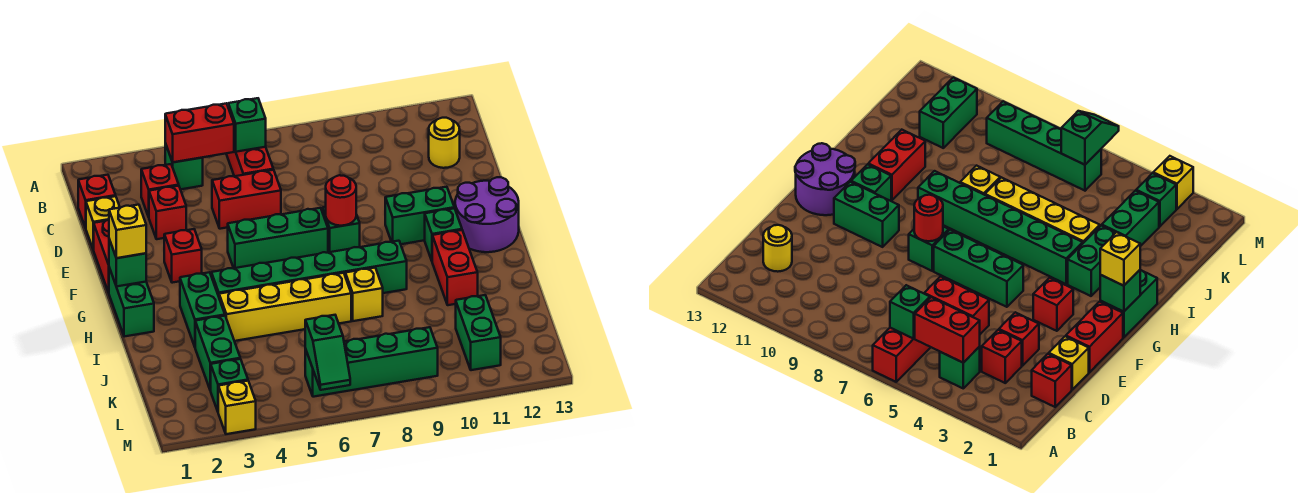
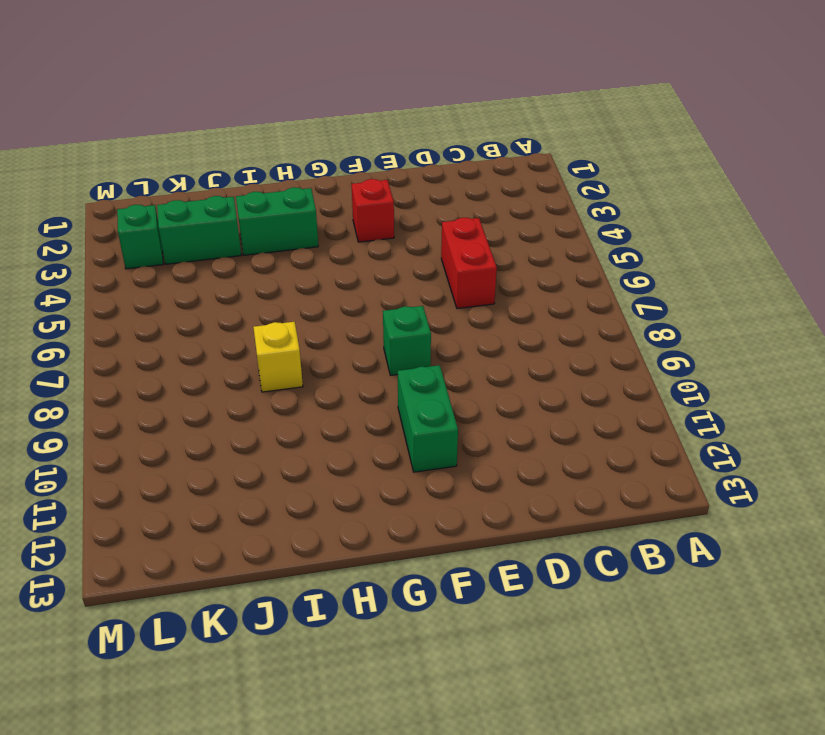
none -> red brick A6:C6 level 1
none -> green brick B4 level 1
none -> red brick C1 level 1
none -> red brick C3 level 1

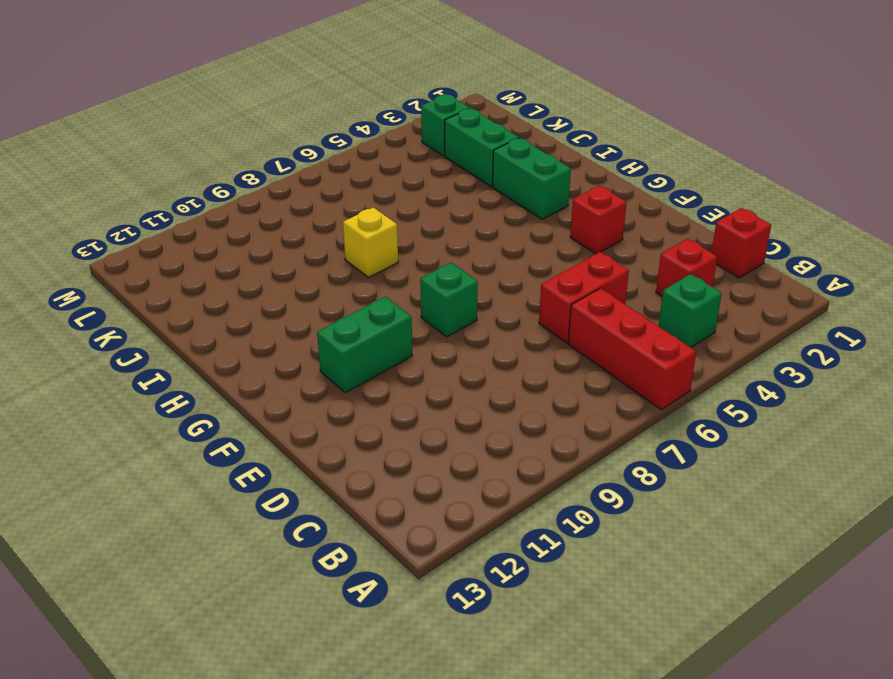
none -> yellow round brick C12 level 1
none -> yellow brick D1 level 1
none -> red brick D3 level 1
none -> red brick E1:F1 level 1

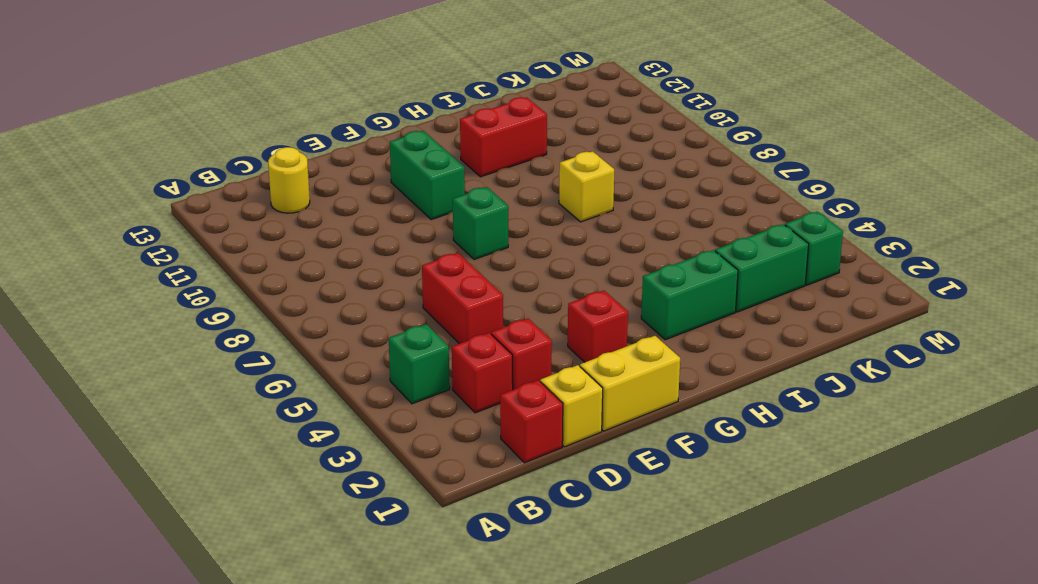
yellow brick E1:F1 level 1 -> red brick E1:F1 level 1
none -> red brick A6:C6 level 1
none -> green brick F5:F7 level 1
none -> purple round brick F12:G13 level 1
none -> green brick G1:H1 level 1

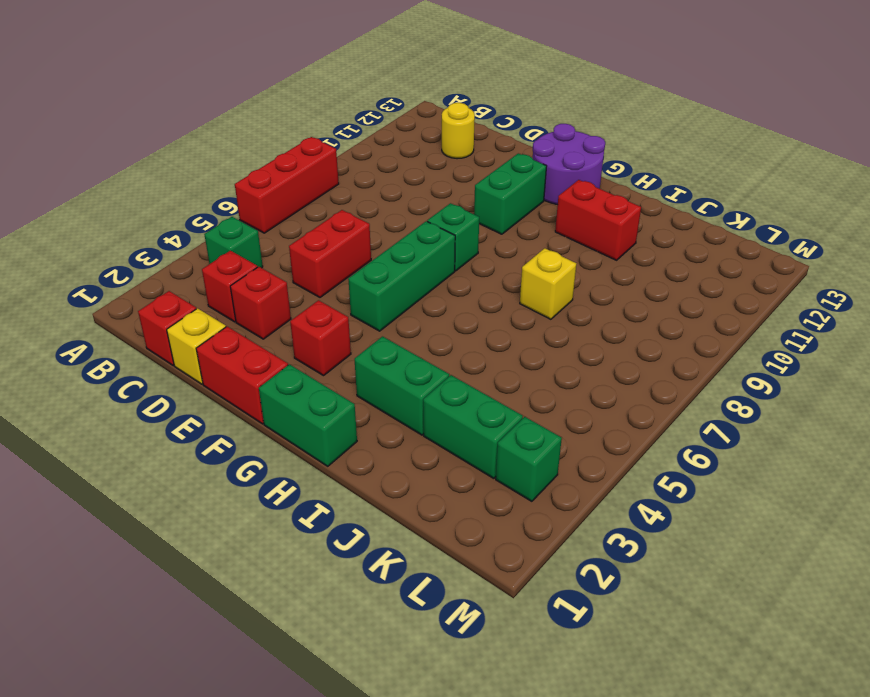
red brick A6:A8 level 1 -> red brick A6:C6 level 1
none -> green brick G11 level 1
none -> green brick H4:H9 level 1
none -> yellow brick I4:I7 level 1
none -> green brick K11:L11 level 1

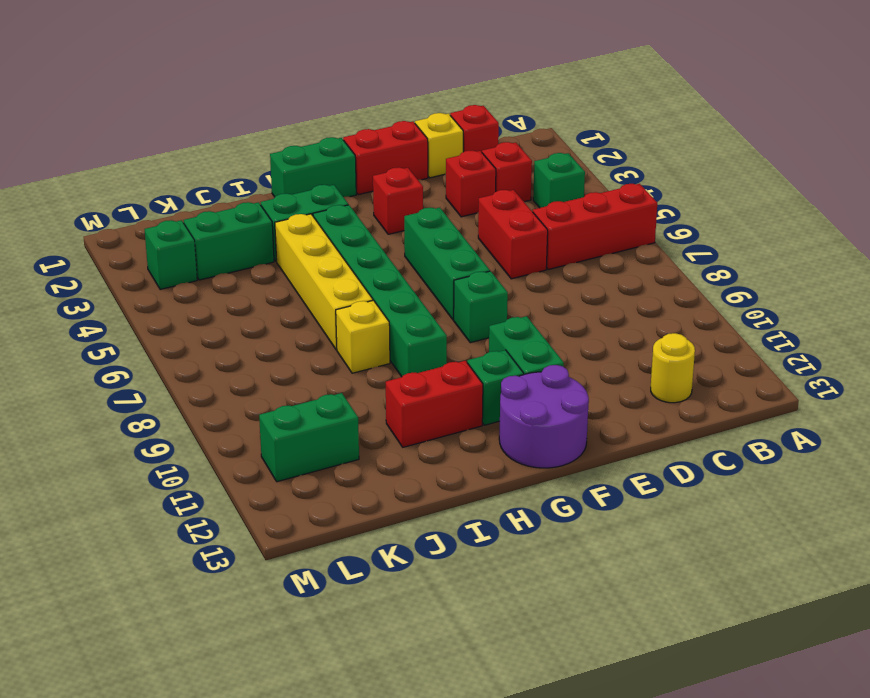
none -> green brick L6:L9 level 1
none -> yellow brick M3 level 1
none -> red brick B4:B5 level 2
none -> green brick B6 level 2

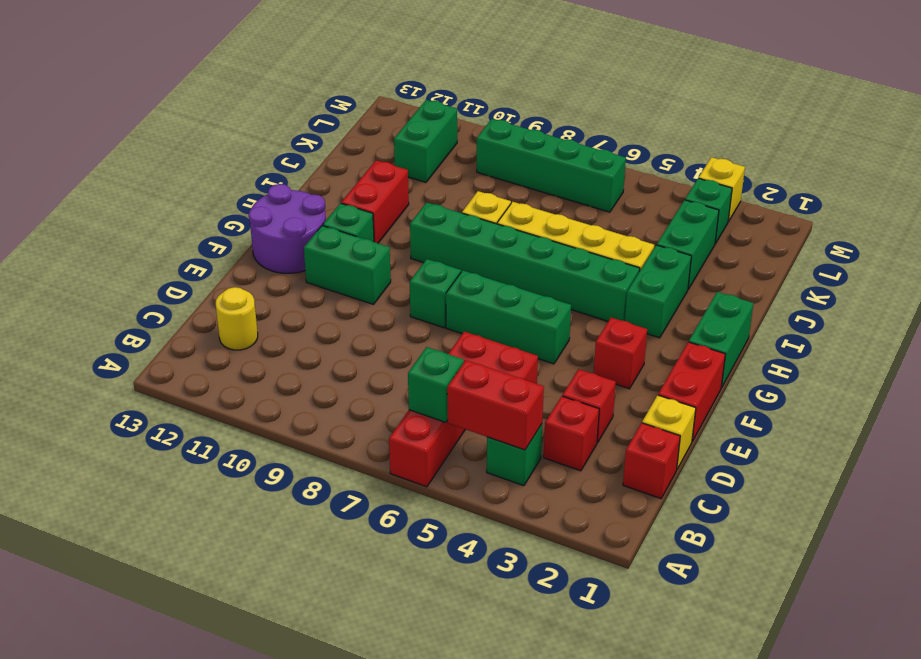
none -> red round brick F8 level 2
none -> green brick G1 level 2
none -> green slope L6:M6 level 2 top L
none -> yellow brick G1 level 3

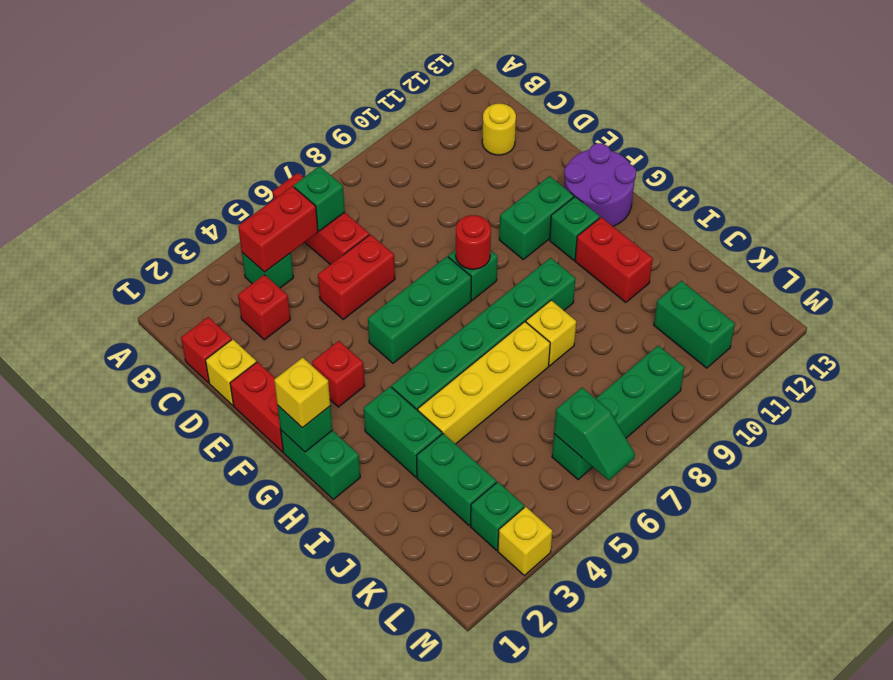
none -> red brick D3 level 1

